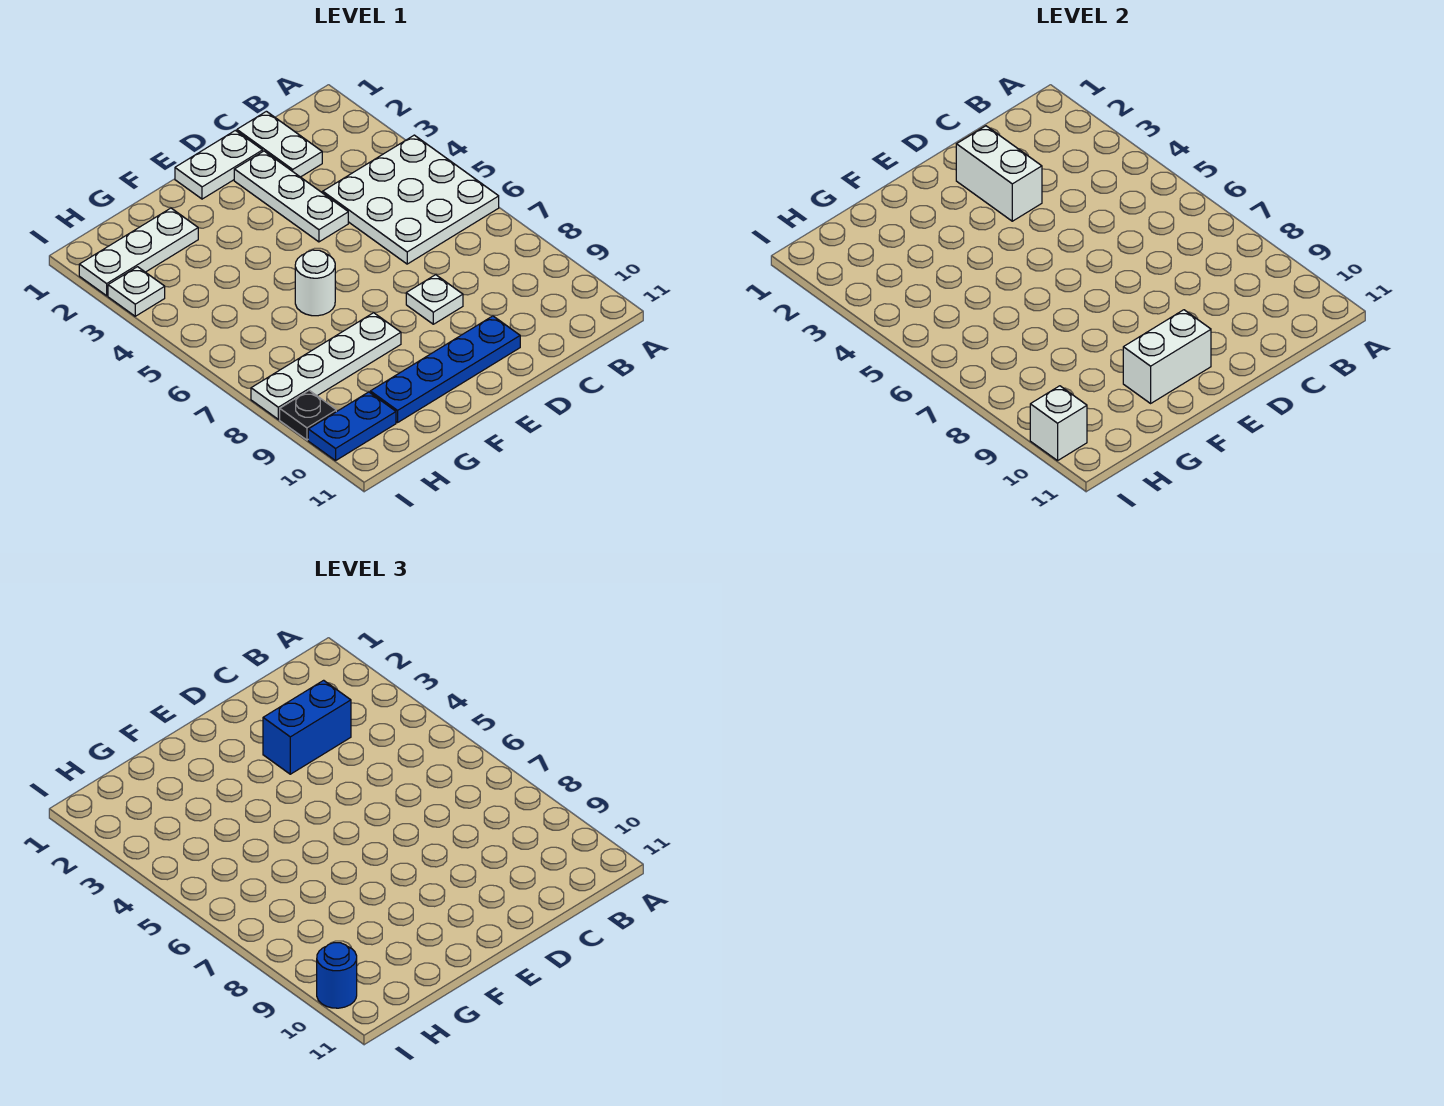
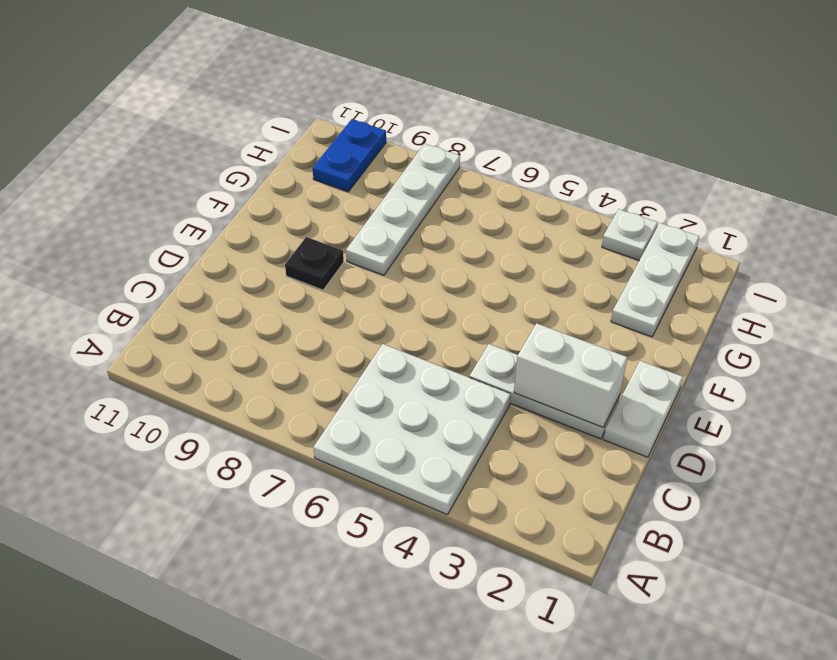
black plate E9 level 1 -> black plate I9 level 1
none -> white plate C1:C2 level 1
none -> white plate D8 level 1
none -> blue plate D10:G10 level 1

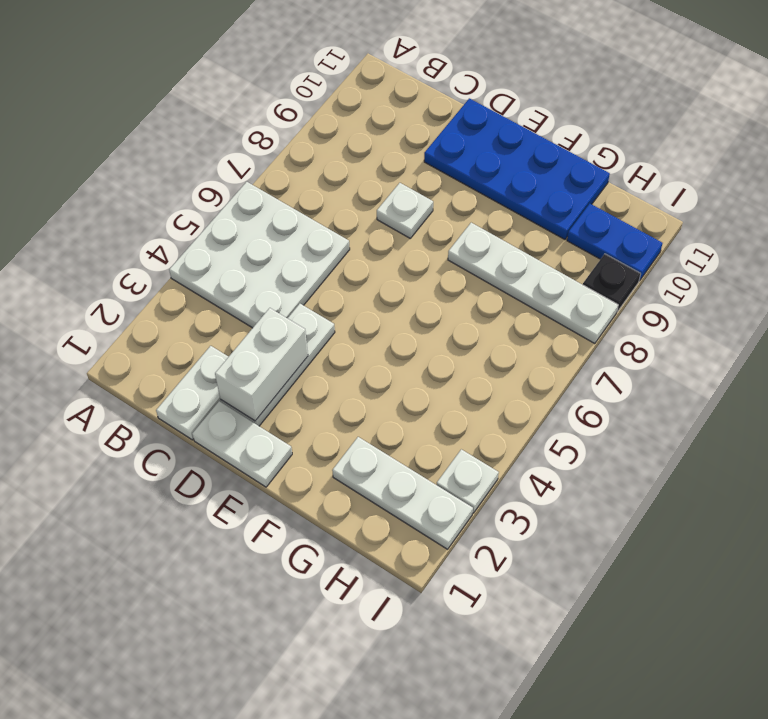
blue plate D10:G11 level 1 -> blue plate D10:G10 level 1
none -> white round brick F6 level 1
none -> white brick E10:F10 level 2
none -> white brick I10 level 2

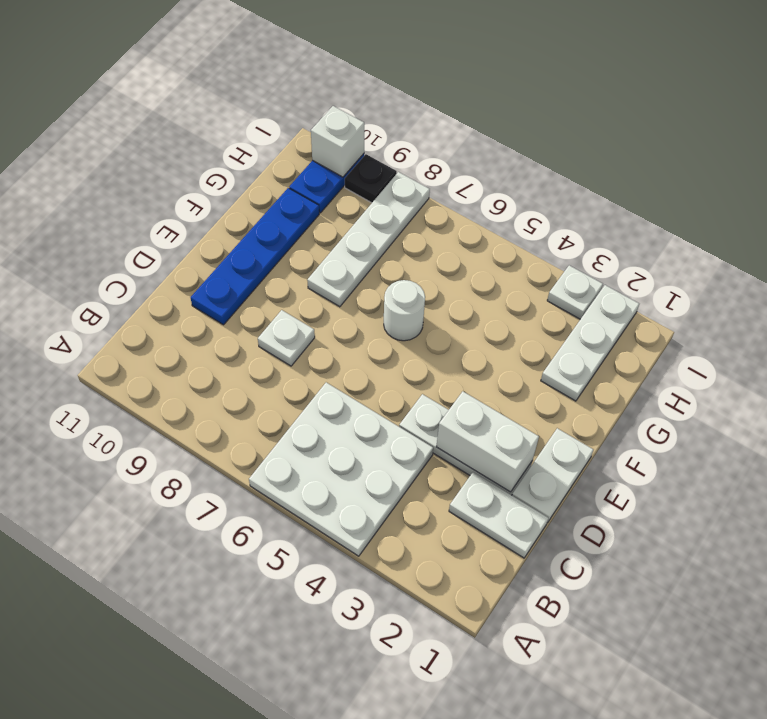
none -> white brick E10:F10 level 2
none -> blue brick C3:D3 level 3
none -> blue round brick I10 level 3

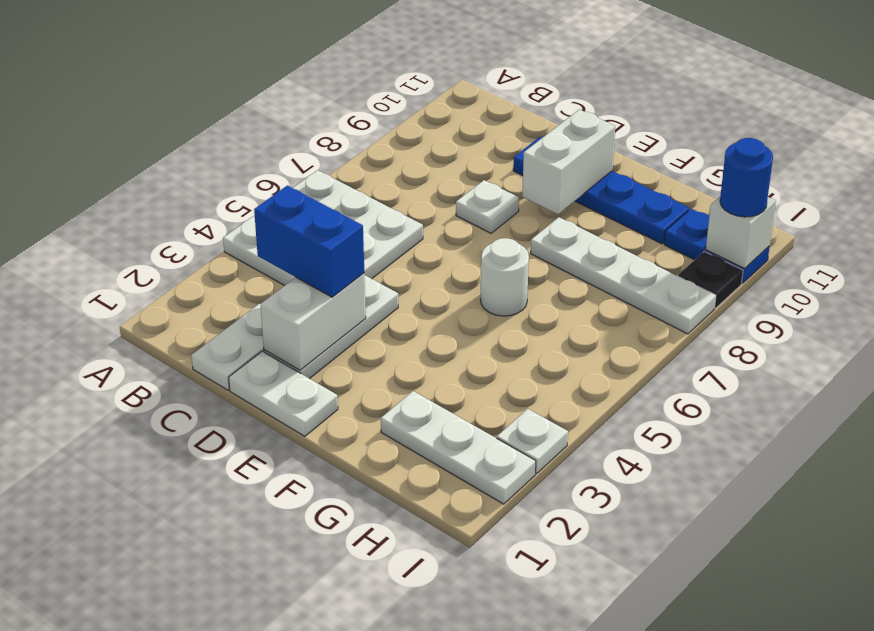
white brick E9:E10 level 2 -> white brick E10:F10 level 2

